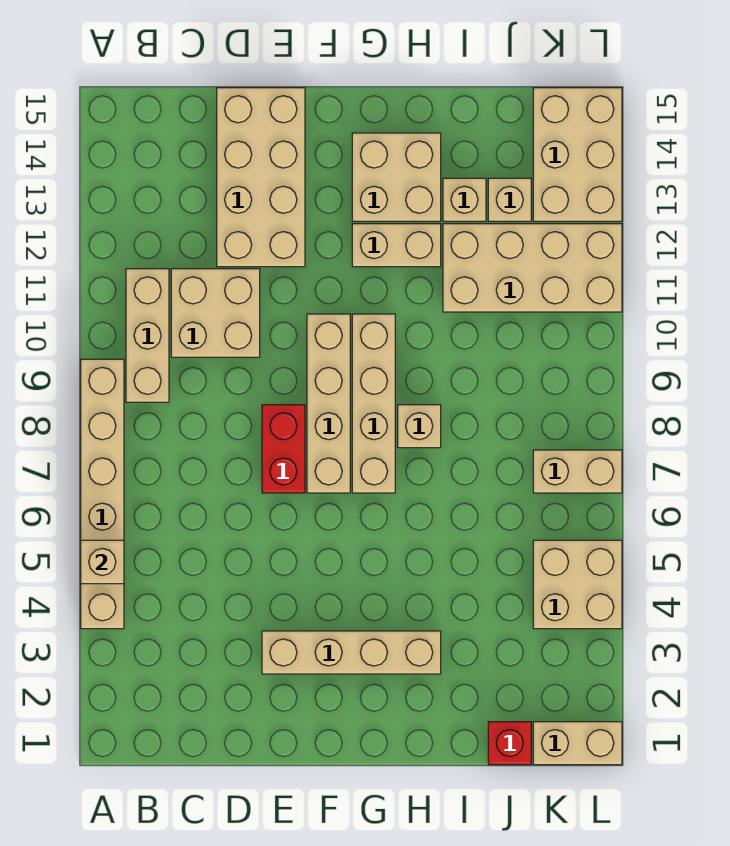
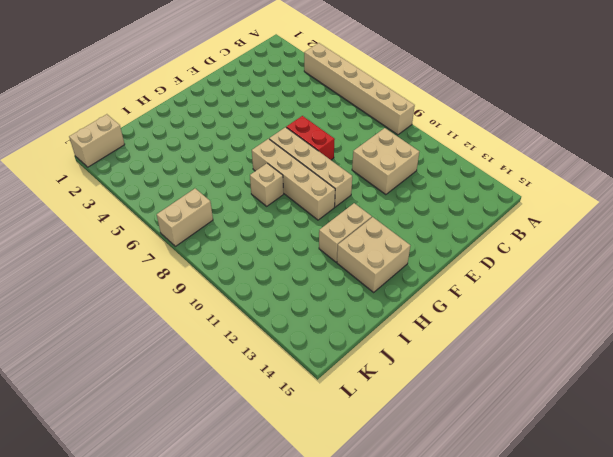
none -> tan brick B9:B11 level 1
none -> tan brick D12:E15 level 1
none -> tan brick E3:H3 level 1

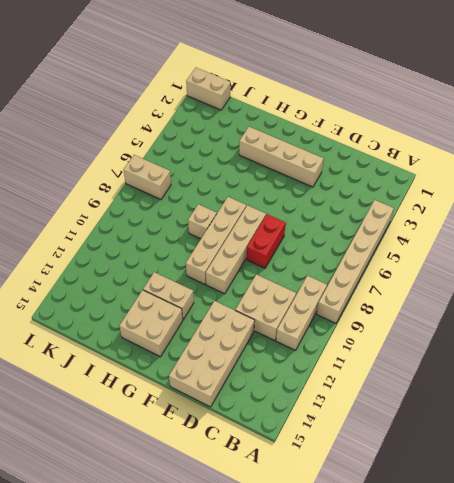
none -> tan brick I11:L12 level 1
none -> tan brick I13 level 1
none -> red brick J1 level 1

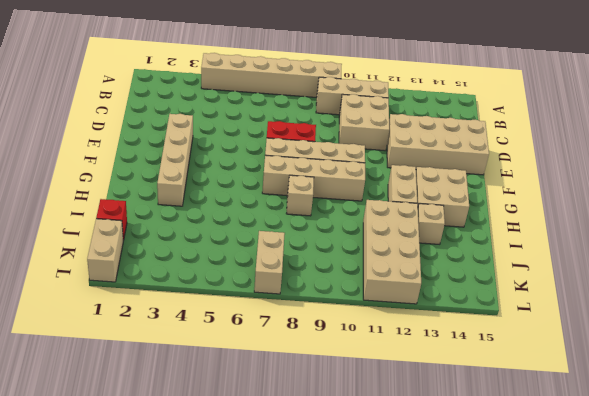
none -> tan brick J13 level 1
none -> tan brick K4:L5 level 1
none -> tan brick K13:L15 level 1

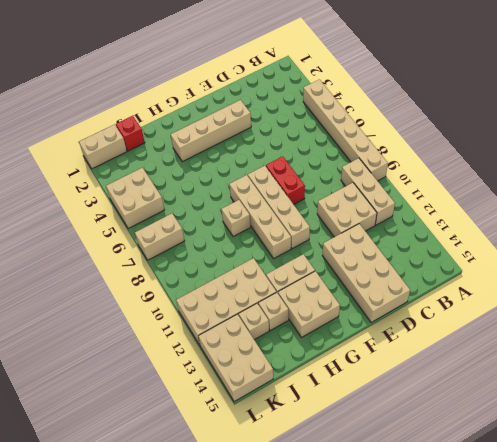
none -> tan brick A5 level 2

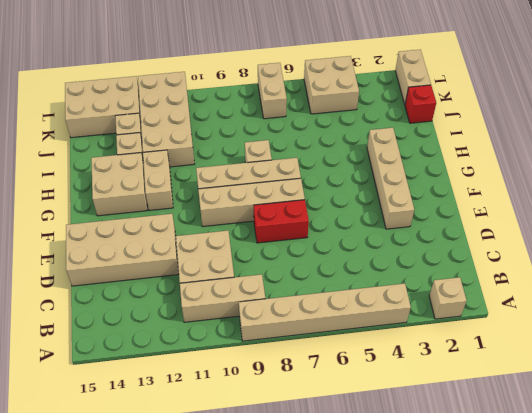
tan brick A2 level 1 -> tan brick A5 level 2

